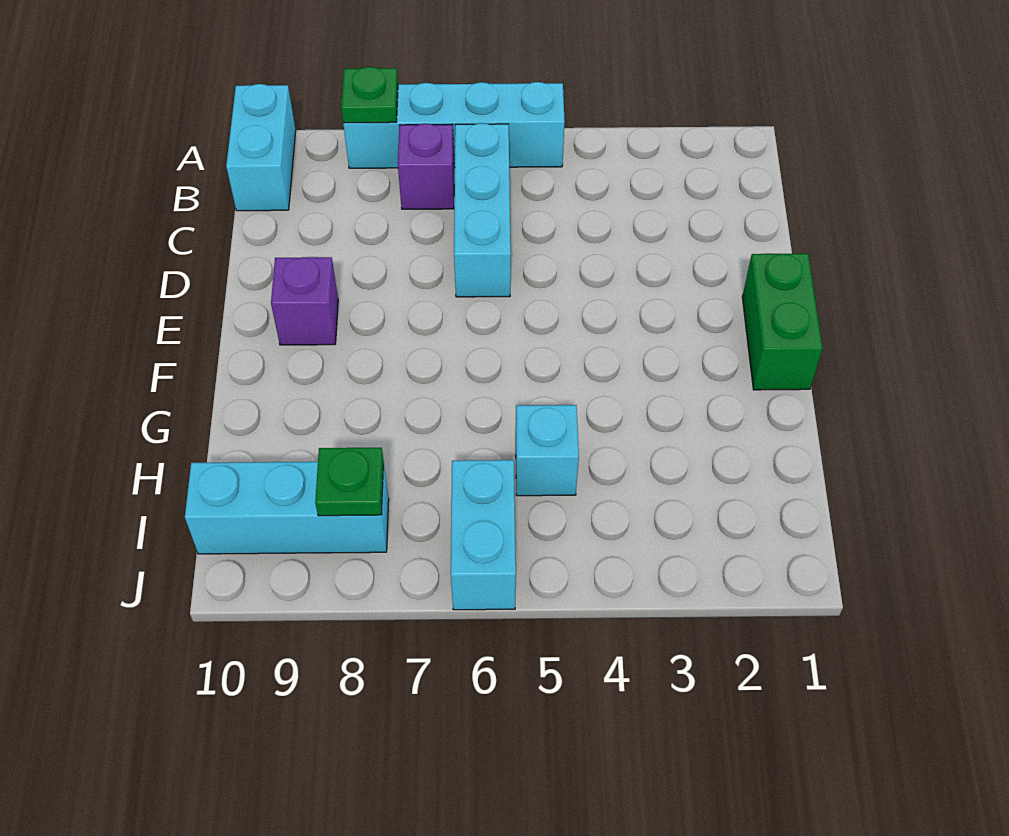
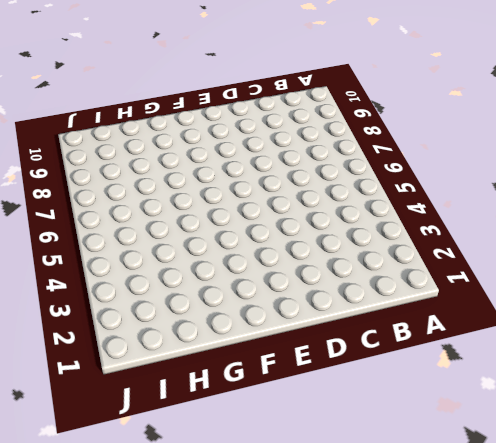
none -> cyan brick A5:A8 level 1
none -> cyan brick A10:B10 level 1

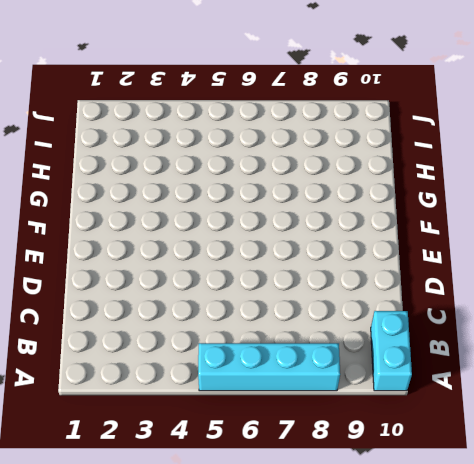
none -> cyan brick B6:D6 level 1
none -> purple brick B7 level 1

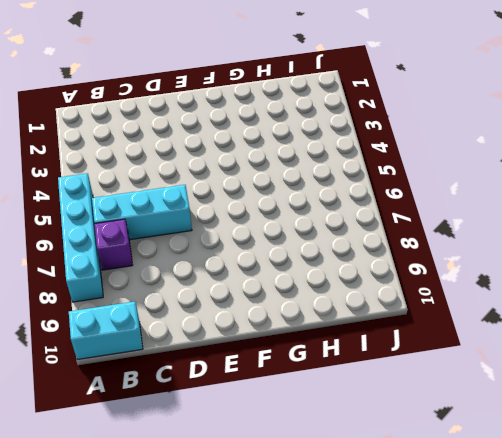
none -> green brick E1:F1 level 1
none -> purple brick E9 level 1

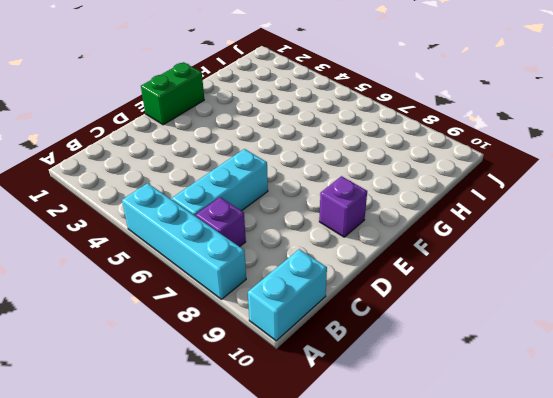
none -> cyan brick H5 level 1
none -> cyan brick I6:J6 level 1

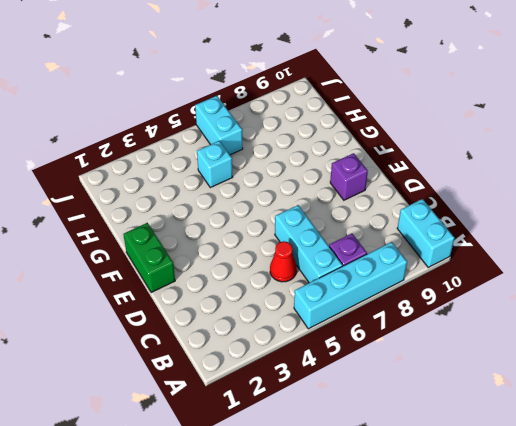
red cone C5 level 1 -> none
none -> cyan brick I8:I10 level 1
none -> green plate A8 level 2

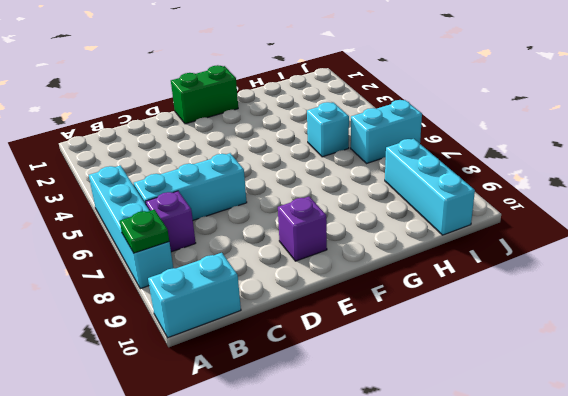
none -> green plate I8 level 2

